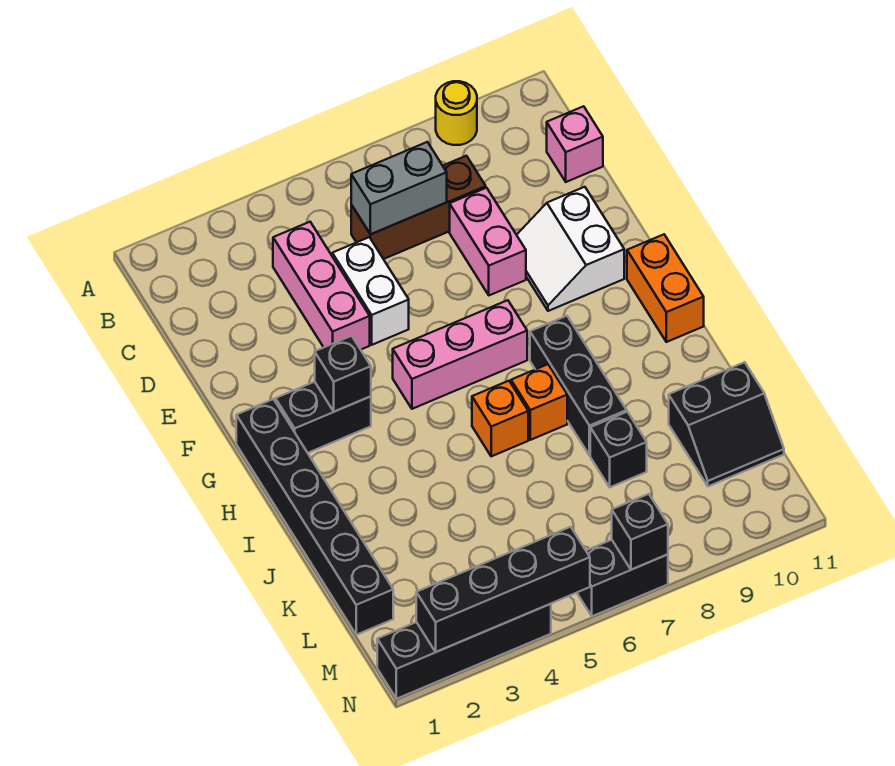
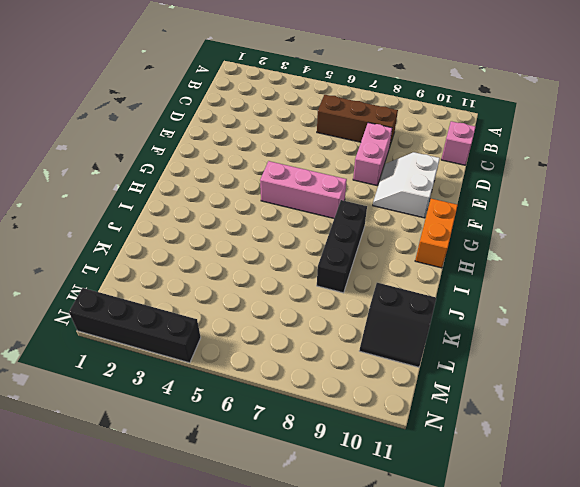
none -> yellow round brick A9 level 1
none -> pink brick C4:E4 level 1
none -> white brick D5:E5 level 1

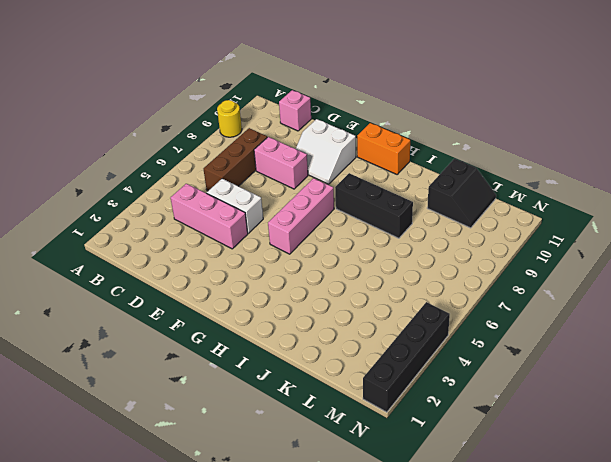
none -> black brick G1:L1 level 1
none -> black brick G2:G3 level 1
none -> orange brick I6 level 1

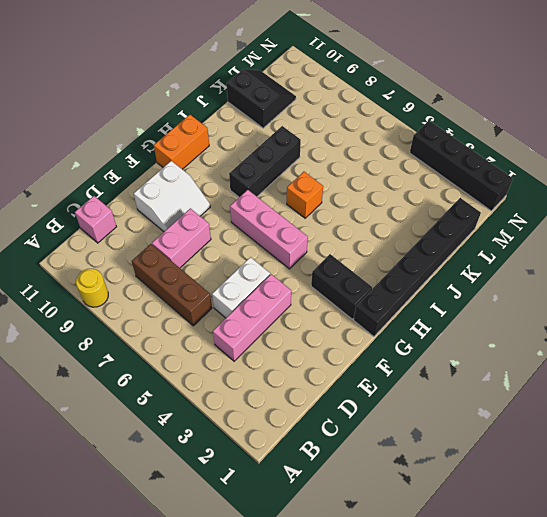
none -> orange brick I7 level 1
none -> black brick K8 level 1
none -> black brick N6:N7 level 1

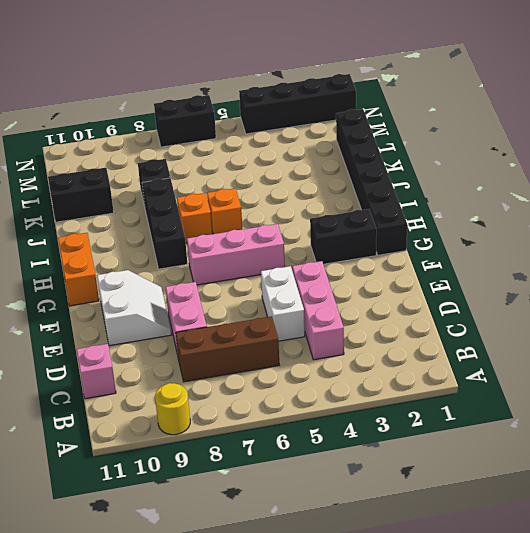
none -> grey brick C6:C7 level 2
none -> black brick G3 level 2
none -> black brick N2:N5 level 2

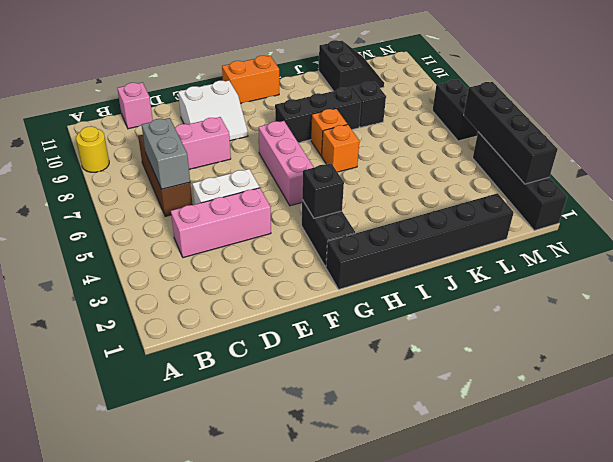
none -> black brick N7 level 2

